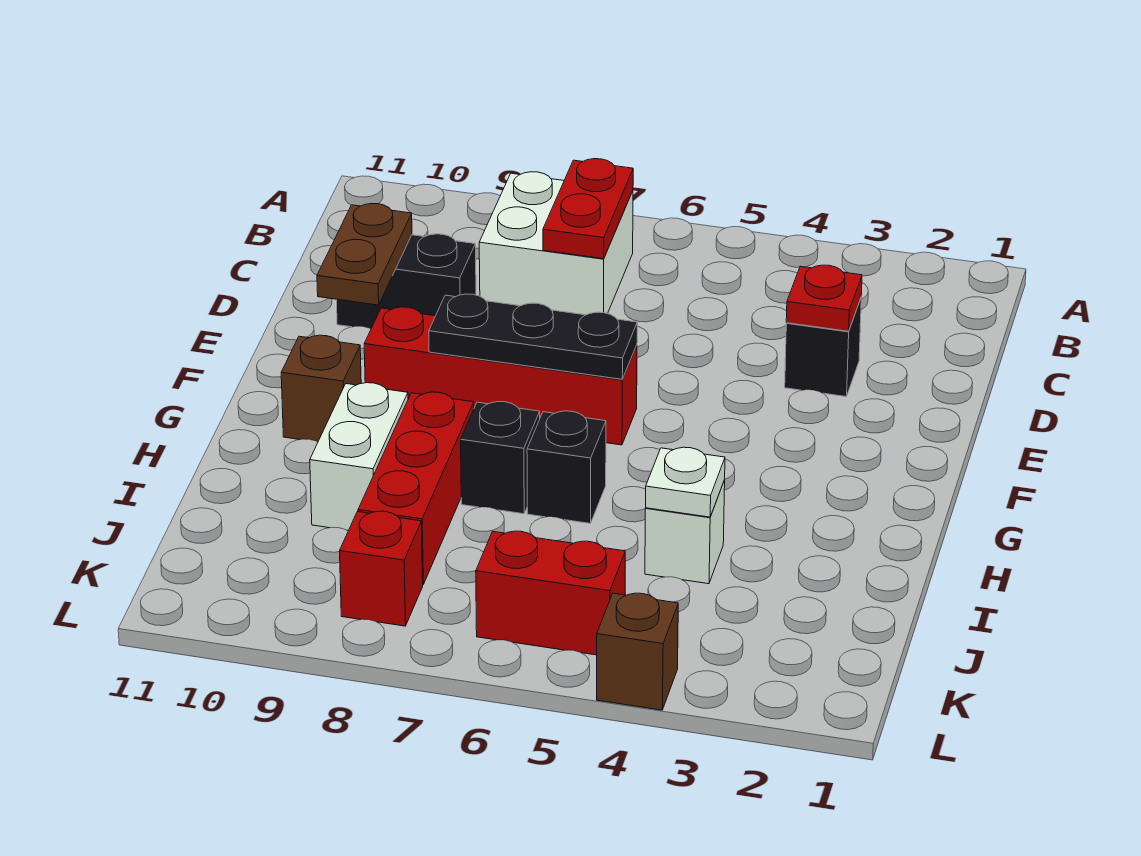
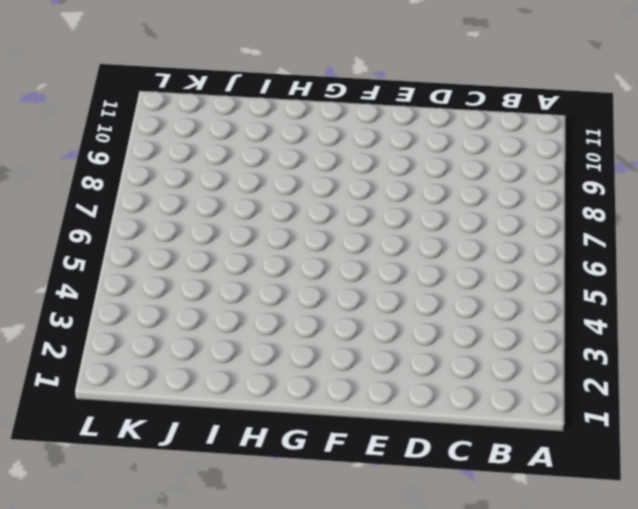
none -> white brick B7:C8 level 1
none -> black brick D3 level 1
none -> black brick D9:D10 level 1

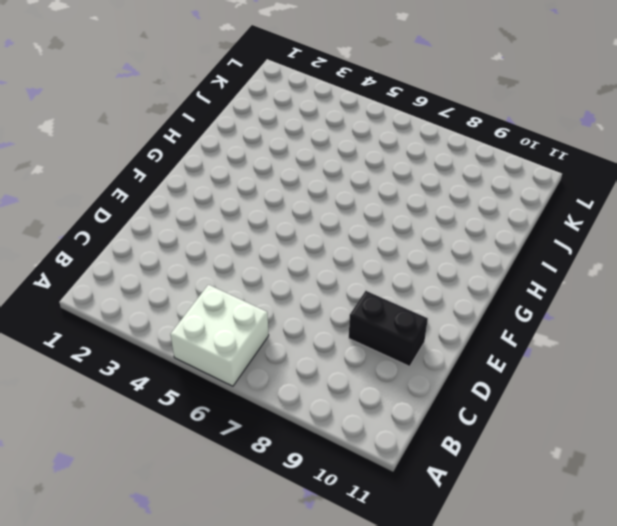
white brick A5:B6 level 1 -> white brick B7:C8 level 1
none -> black brick D3 level 1
none -> red brick F6:F9 level 1
none -> brown brick G10 level 1

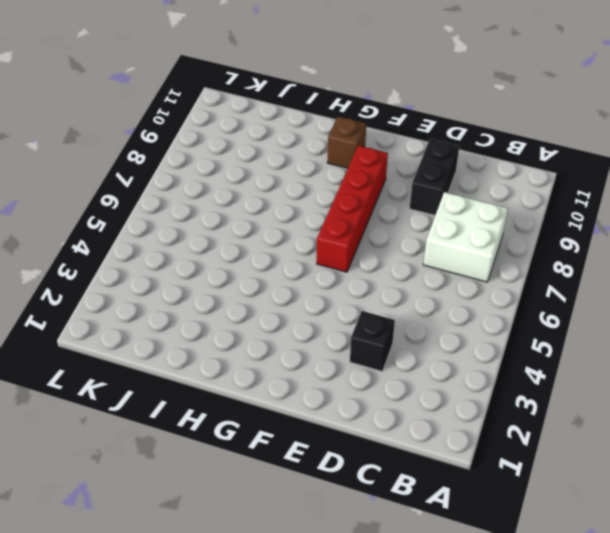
none -> black brick H6 level 1
none -> black brick H7 level 1
none -> red brick H8:J8 level 1

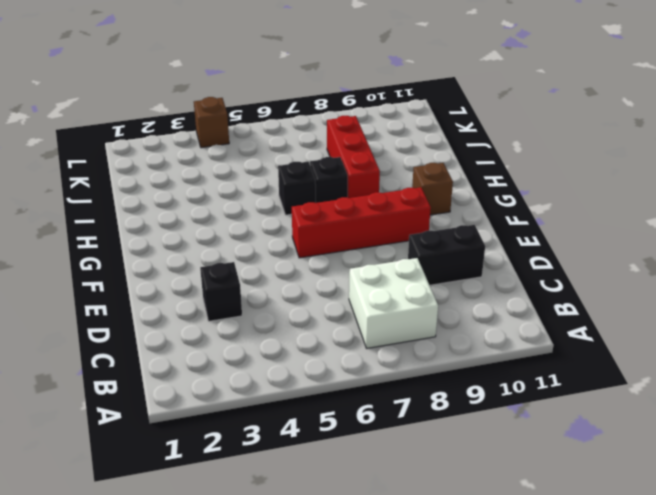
none -> white brick H9:I9 level 1
none -> white brick I4 level 1
none -> red brick K5:K6 level 1

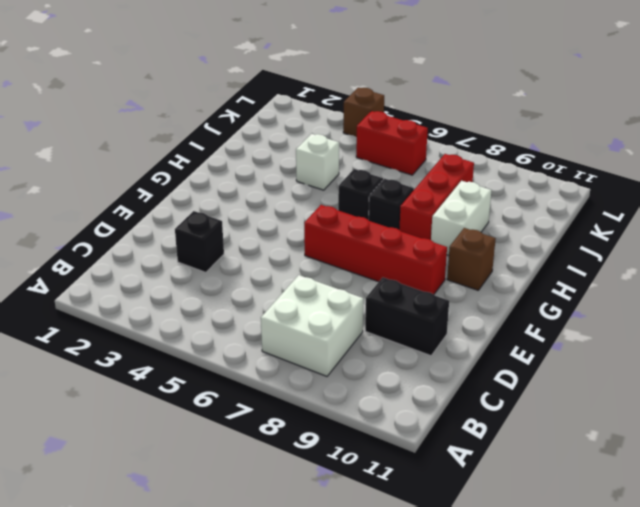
none -> red brick K8 level 1
none -> red plate B7:C7 level 2
none -> red plate D3 level 2

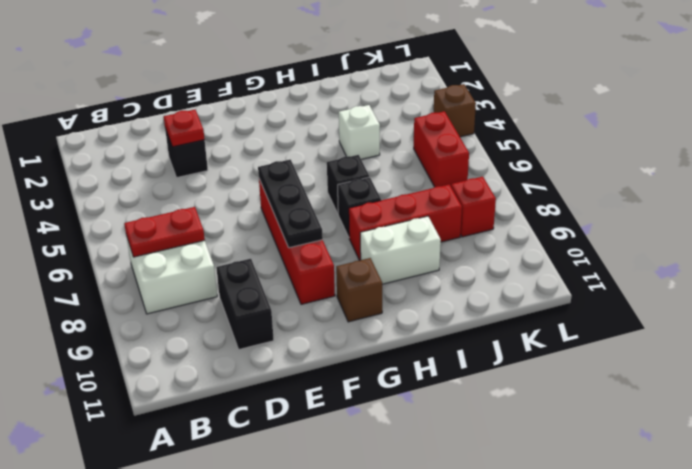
none -> brown plate D10:E10 level 2
none -> white plate I4 level 2

